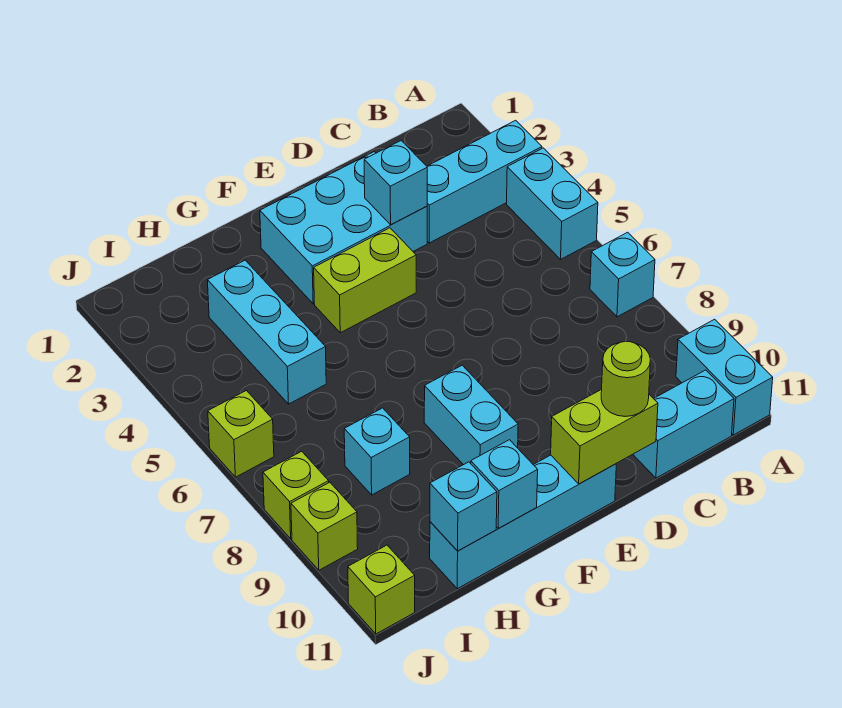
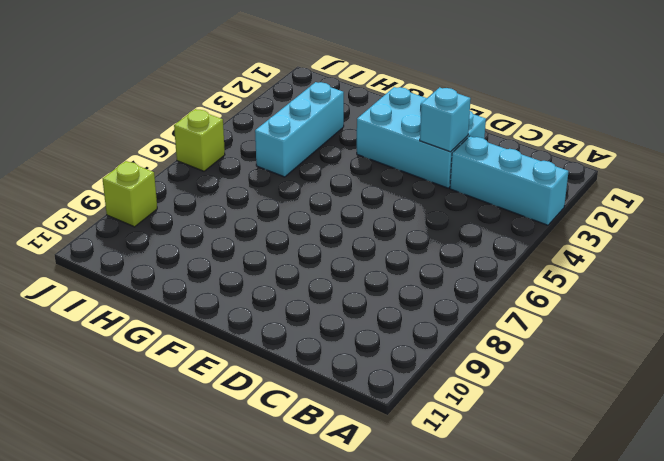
none -> cyan brick A4:A5 level 1
none -> cyan brick A7 level 1
none -> cyan brick A10:A11 level 1

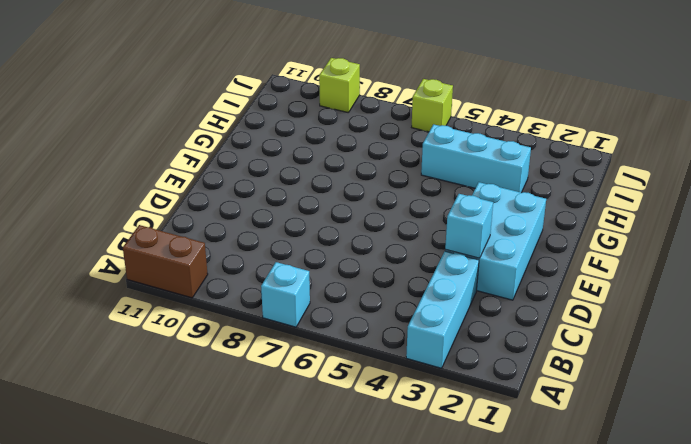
brown brick A10:A11 level 1 -> cyan brick A10:A11 level 1
none -> cyan brick A4:A5 level 1
none -> cyan brick B11:C11 level 1
none -> lime brick E4:F4 level 1

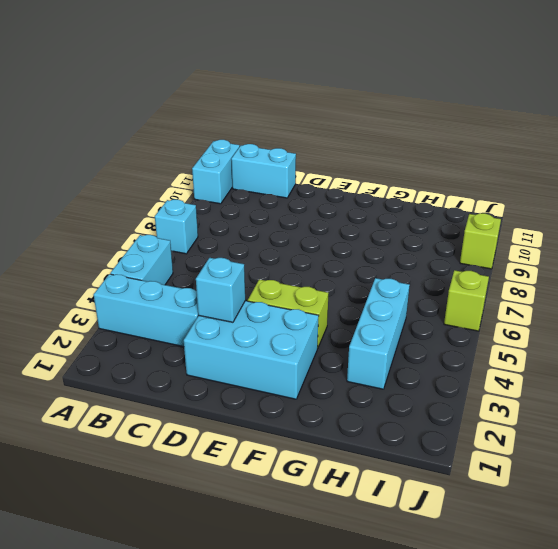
none -> cyan brick E11:H11 level 1
none -> cyan brick F8:F9 level 1
none -> cyan brick H8 level 1

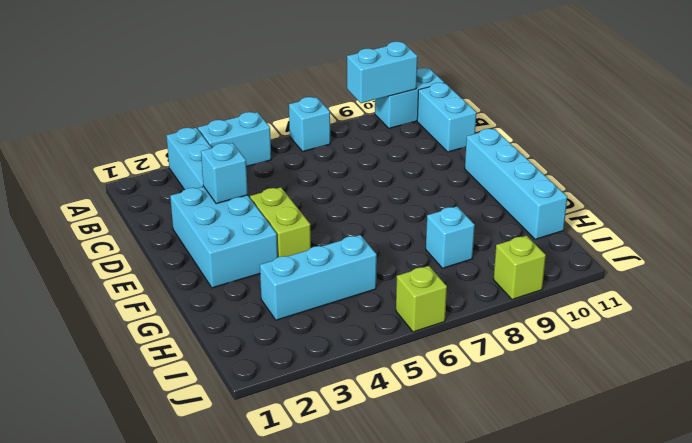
cyan brick A9:A10 level 2 -> cyan brick F8:F9 level 1
none -> lime brick J8 level 1
none -> lime brick J11 level 1
none -> lime brick D11:E11 level 2

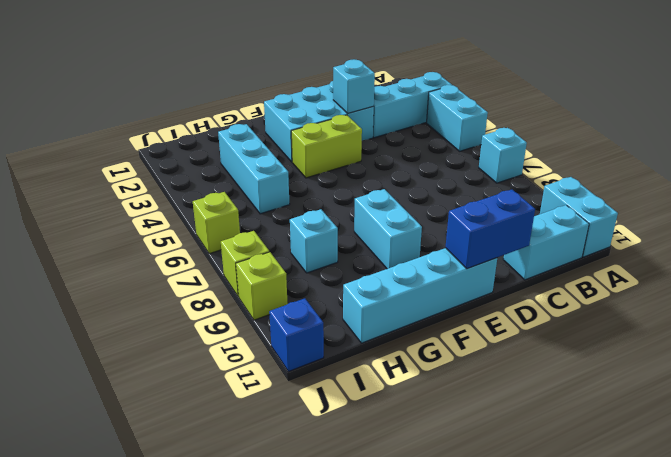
blue brick D11:E11 level 2 -> lime brick D11:E11 level 2
blue brick J11 level 1 -> lime brick J11 level 1
none -> cyan brick G11 level 2
none -> cyan brick H11 level 2
none -> lime round brick D11 level 3

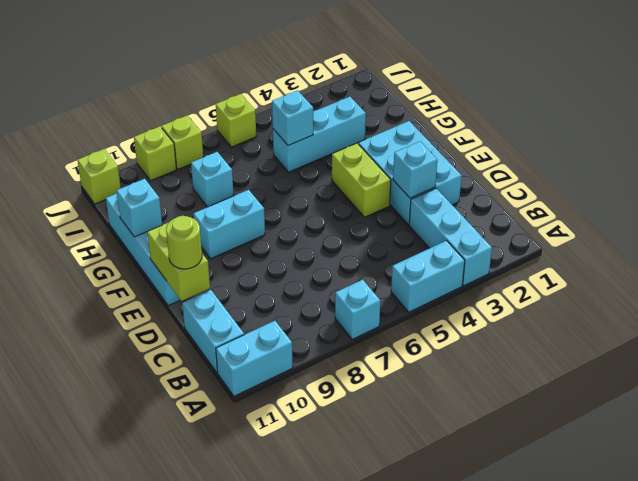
cyan brick H5 level 2 -> cyan brick H11 level 2

